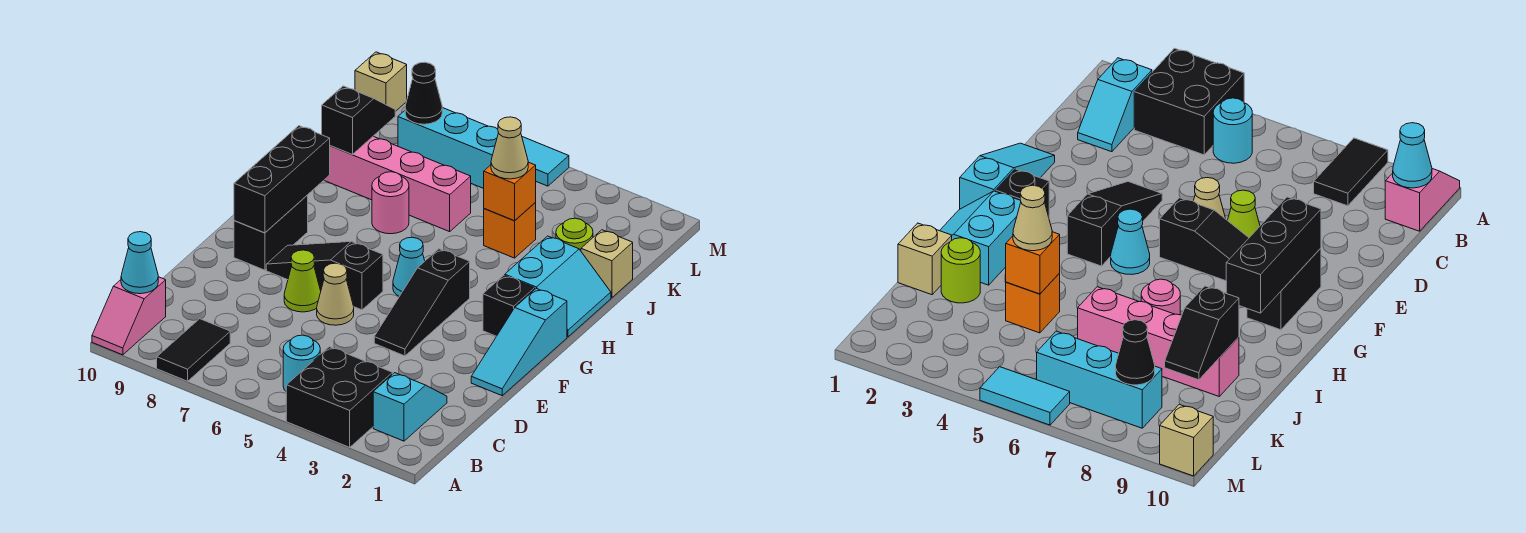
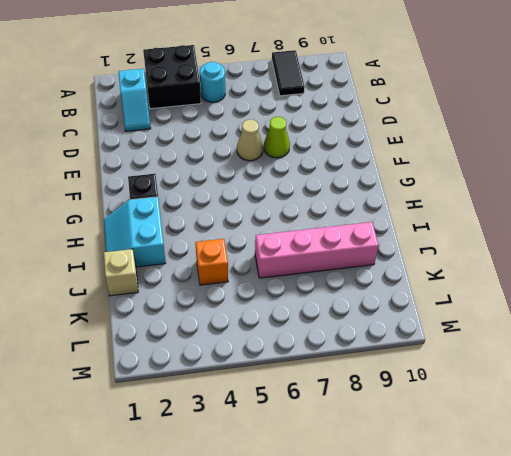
none -> pink slope A10:B10 level 1 top B
none -> cyan slope E1:G1 level 1 top G
none -> black slope E4:G4 level 1 top G

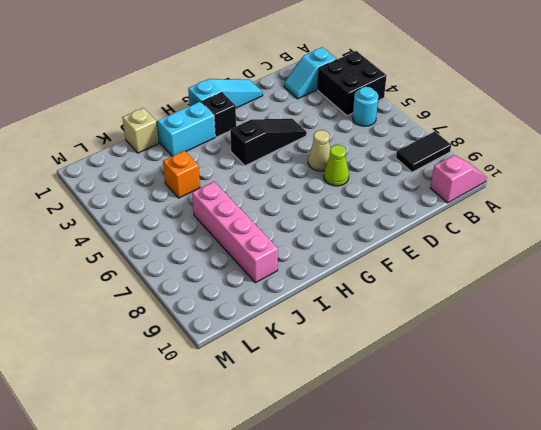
none -> black slope F6:F8 level 1 top 6
none -> black brick F9:G9 level 1
none -> cyan cone G5 level 1

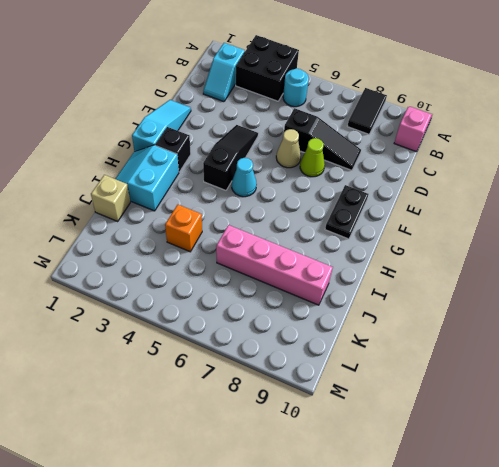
black slope D6:D8 level 1 top 6 -> black slope F6:F8 level 1 top 6
black plate F9:G9 level 1 -> black brick F9:G9 level 1
none -> pink round brick I7 level 1
none -> lime round brick J2 level 1
none -> cyan brick L6:L8 level 1

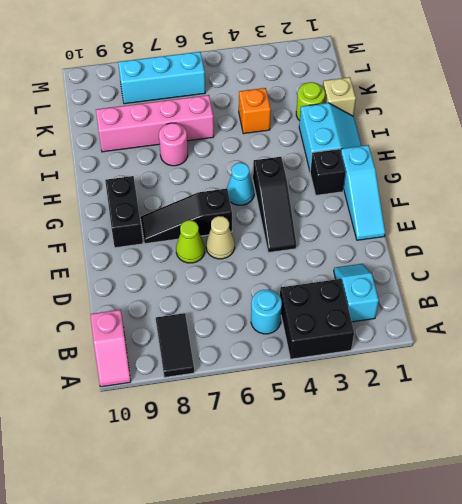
none -> cyan tile M5:M6 level 1
none -> tan brick M10 level 1
none -> cyan cone B10 level 2

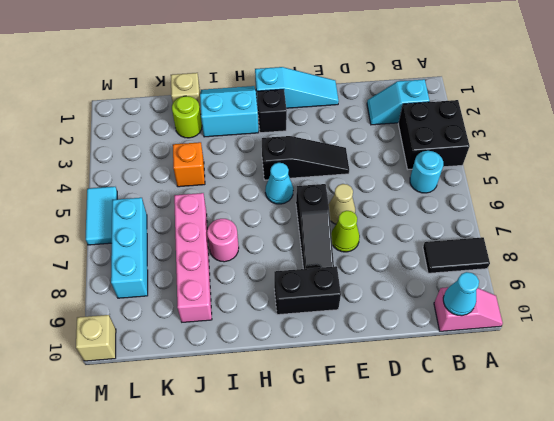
none -> black brick F9:H9 level 2
none -> orange brick J4 level 2
none -> black slope J9:K9 level 2 top J

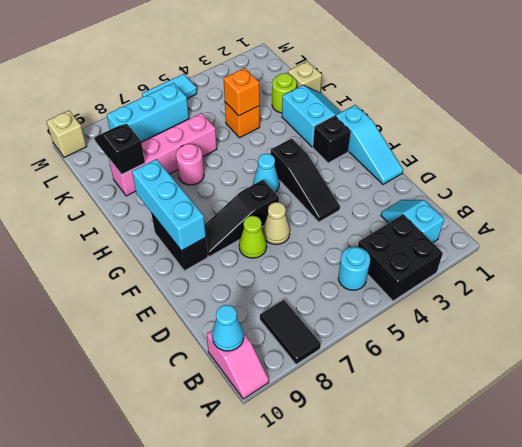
cyan brick F9:H9 level 2 -> black brick F9:H9 level 2
none -> black cone L8 level 2
none -> tan cone J4 level 3

